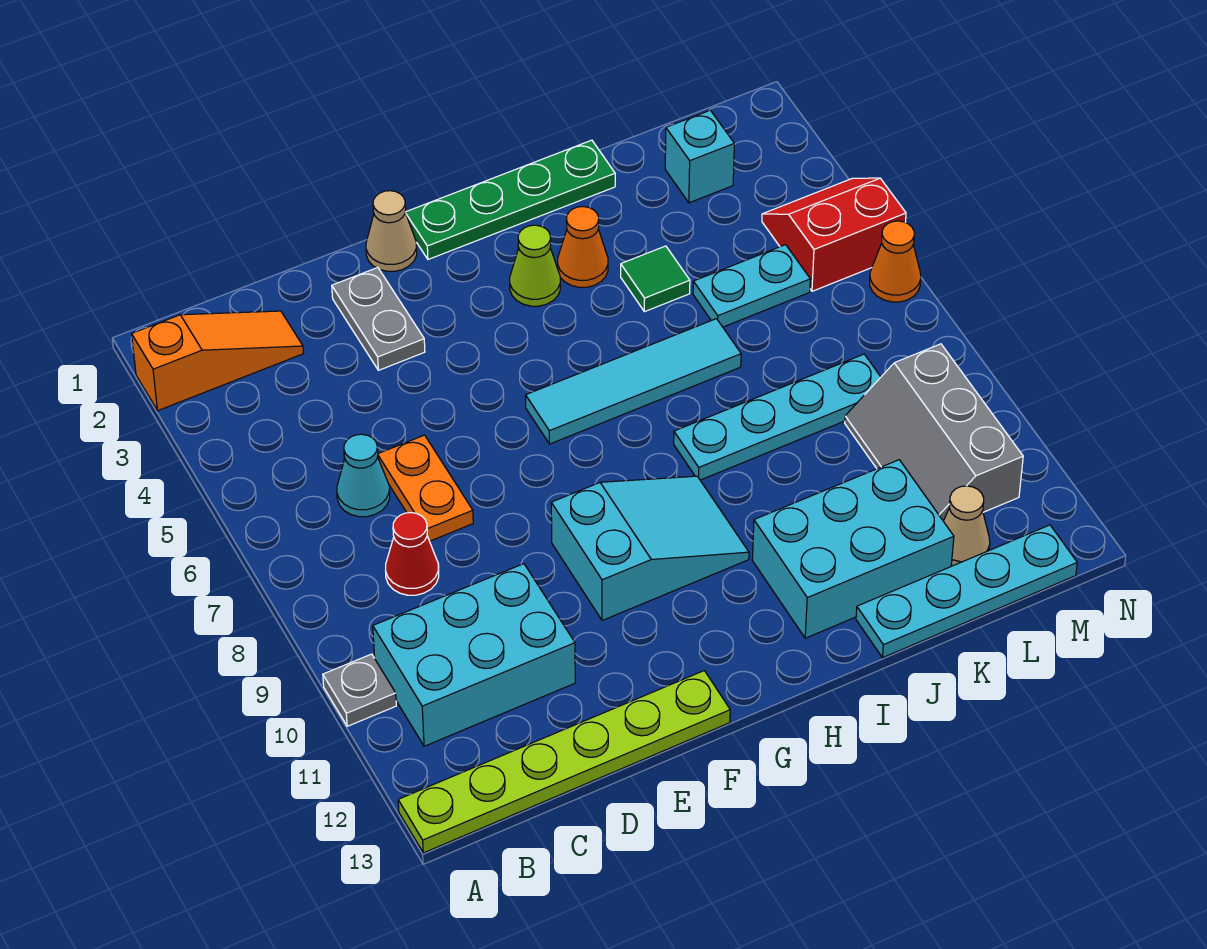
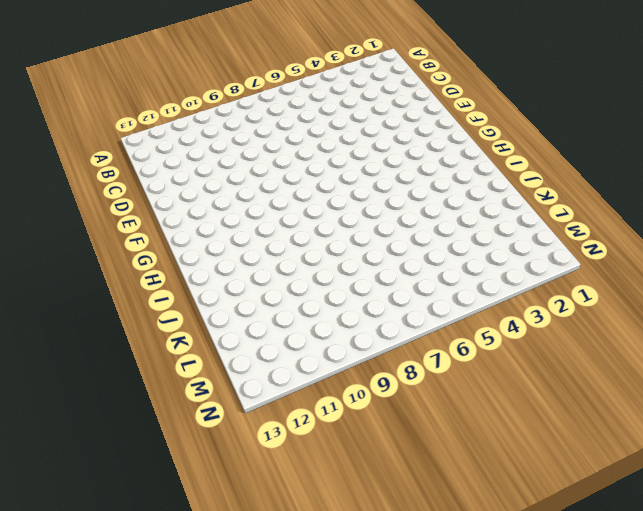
none -> orange slope A2:C2 level 1 top A
none -> grey plate A10 level 1
none -> lime plate A13:F13 level 1

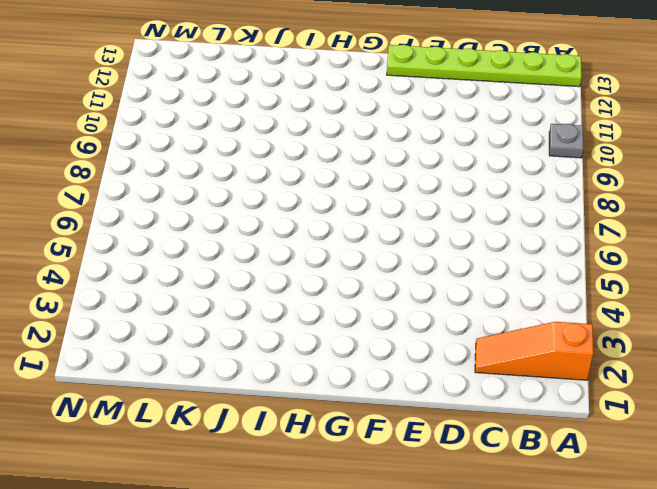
none -> cyan brick B10:D11 level 1
none -> cyan cone C6 level 1
none -> red cone C8 level 1

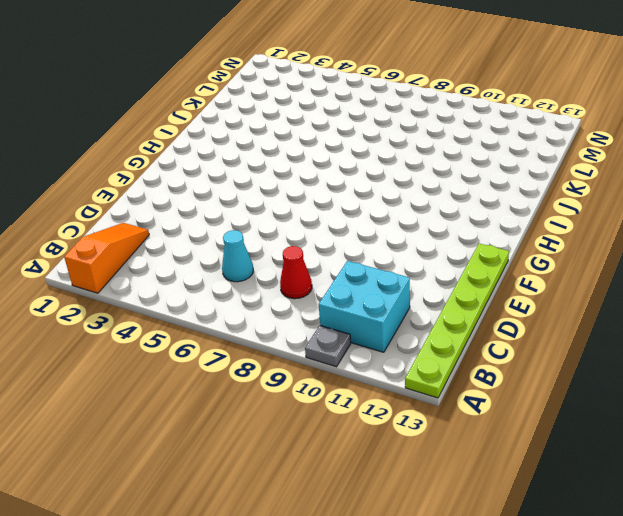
cyan brick B10:C11 level 1 -> cyan brick B10:D11 level 1
none -> orange plate D6:D7 level 1
none -> grey plate E2:E3 level 1
none -> tan cone F1 level 1

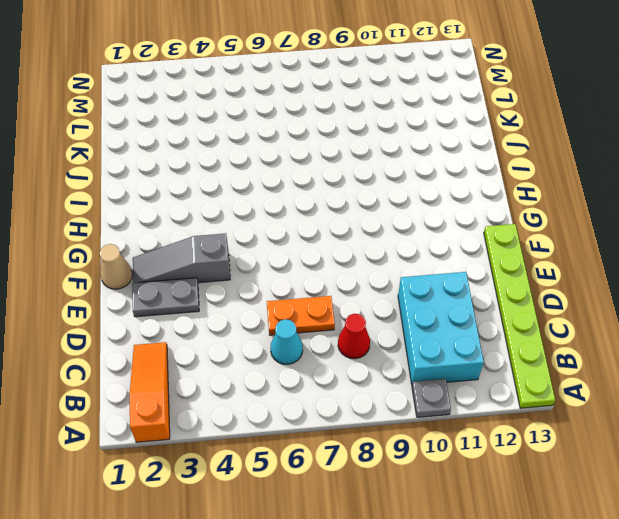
grey slope F2:F4 level 1 top 4 -> none
none -> cyan slope F9:H10 level 1 top F
none -> green plate G1:J1 level 1
none -> cyan tile G6:J6 level 1

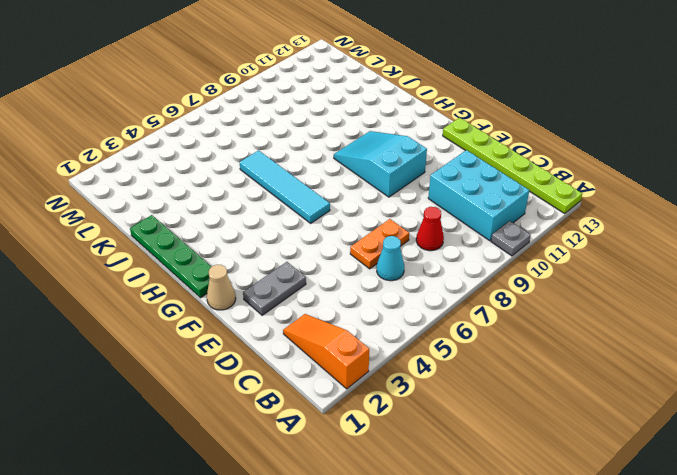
none -> lime cone H3 level 1
none -> orange cone I3 level 1
none -> cyan plate I8:L8 level 1

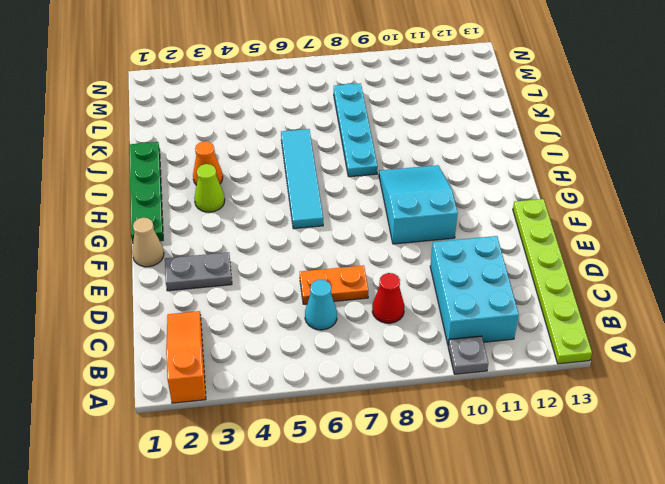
none -> cyan brick I11:K12 level 1
none -> green tile J4 level 1
none -> cyan plate J13:M13 level 1

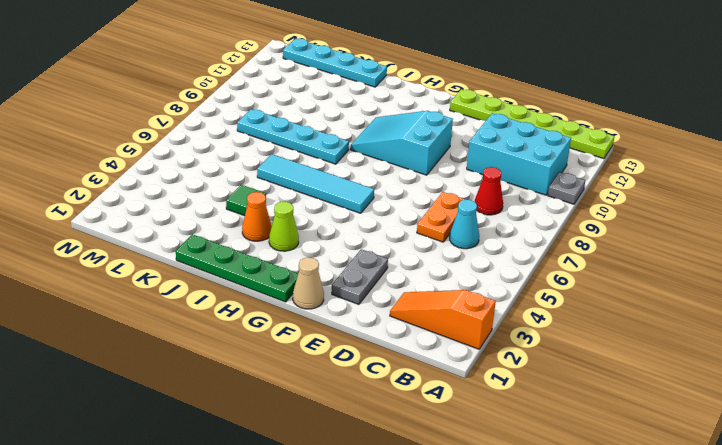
none -> cyan brick I11:K12 level 1
none -> cyan plate K5:L5 level 1
none -> cyan brick L2 level 1

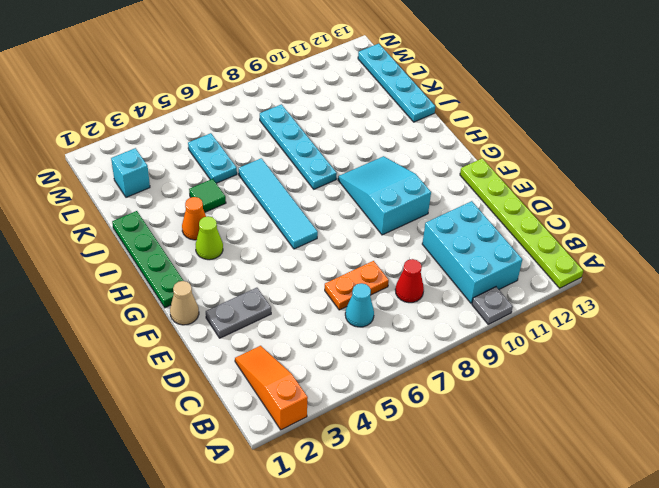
none -> cyan brick I11:K12 level 1
none -> grey slope L9:M11 level 1 top M
none -> tan cone L12 level 1

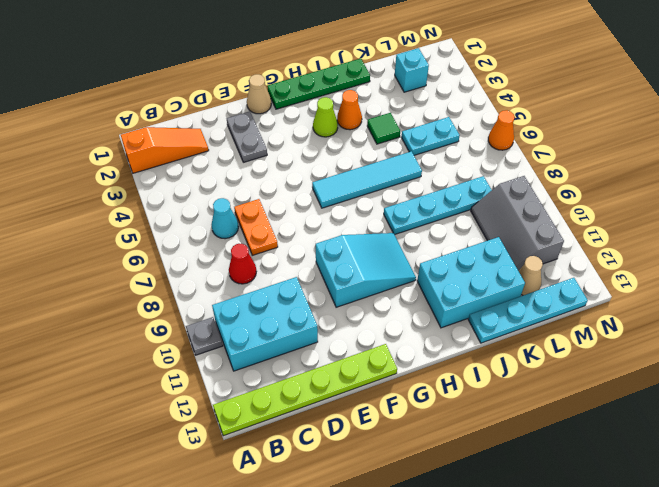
none -> red slope M4:N5 level 1 top 5

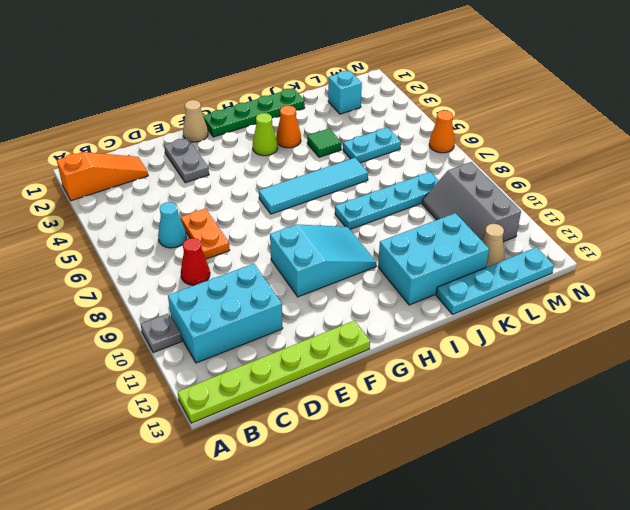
none -> red slope M4:N5 level 1 top 5

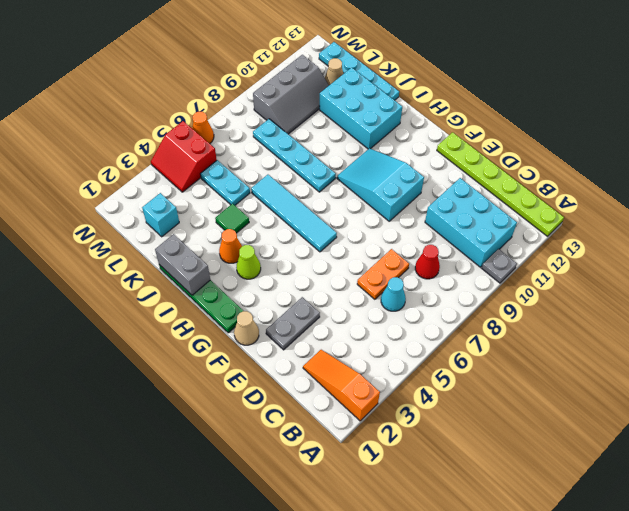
grey brick I1:J1 level 2 -> none

